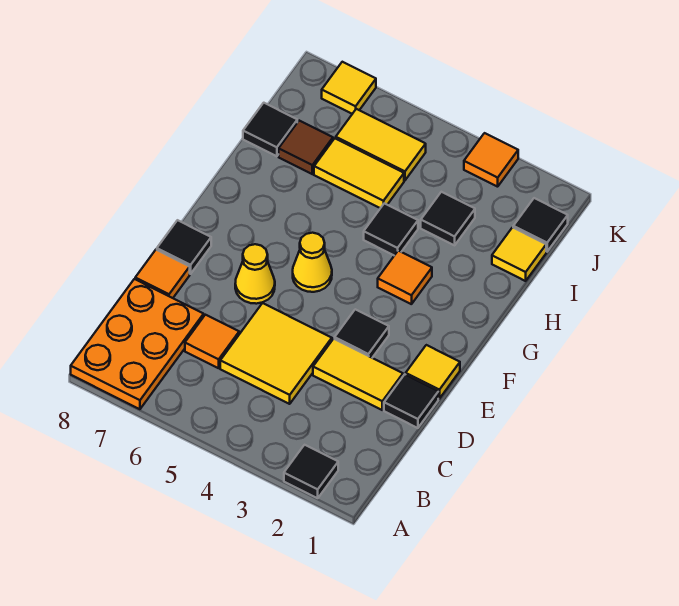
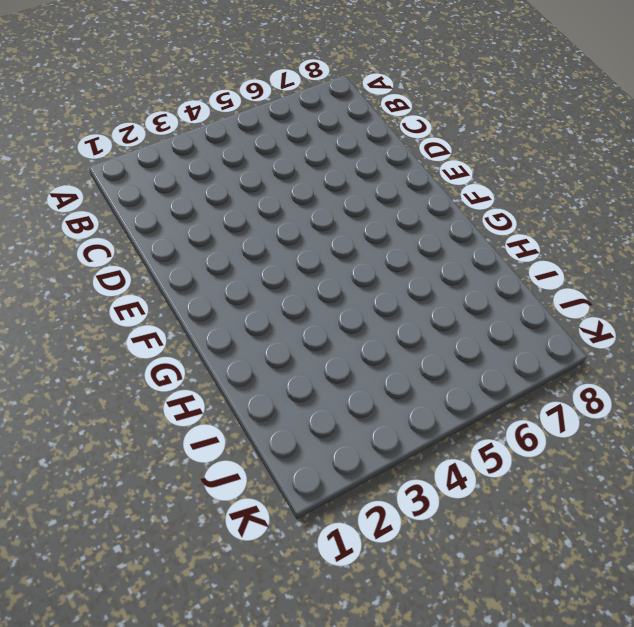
none -> black tile A2 level 1
none -> orange plate A7:C8 level 1
none -> yellow tile C4:D5 level 1

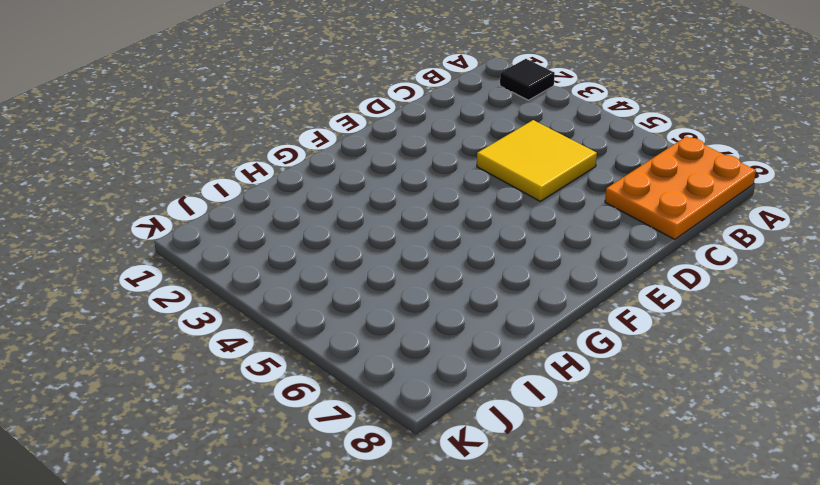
none -> orange tile C6 level 1
none -> black tile D1 level 1
none -> yellow tile D2:D3 level 1

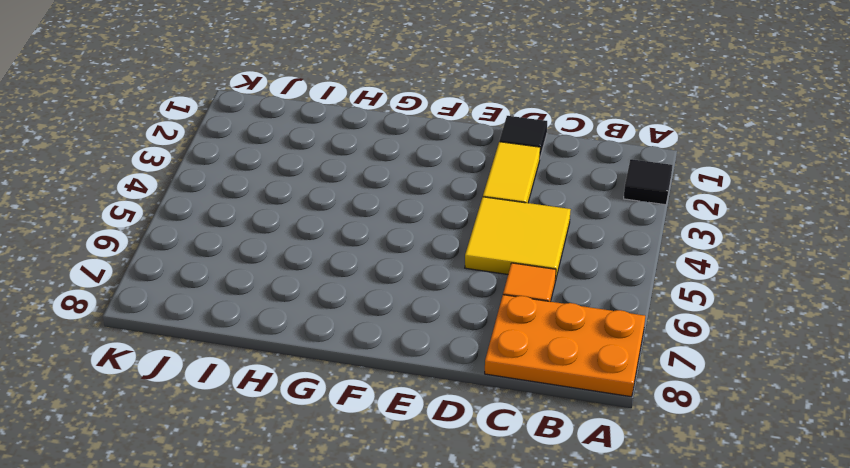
none -> orange tile D8 level 1
none -> yellow tile E1 level 1
none -> black tile E3 level 1

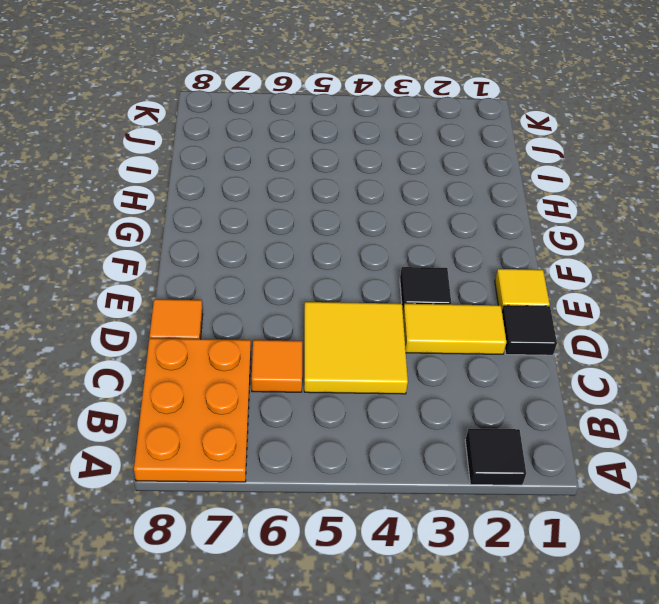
none -> yellow cone E6 level 1
none -> black tile E8 level 1
none -> yellow cone F5 level 1

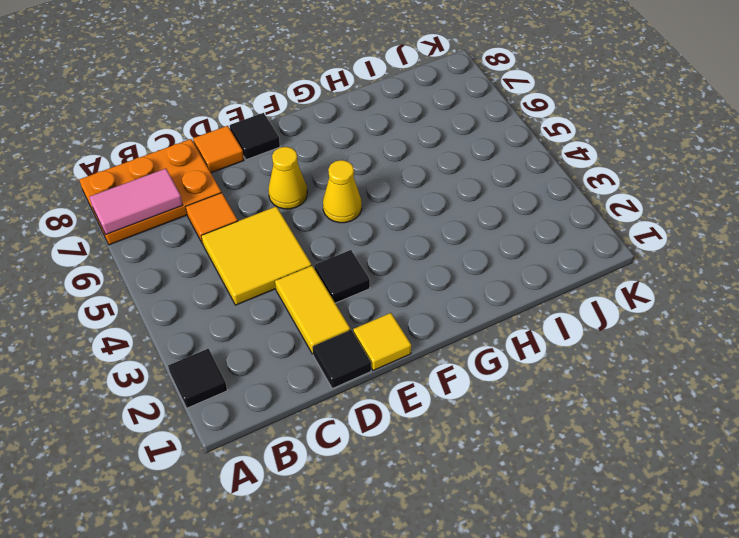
pink tile A7:B7 level 2 -> none
none -> orange tile G3 level 1
none -> black tile H4 level 1
none -> yellow tile I1 level 1

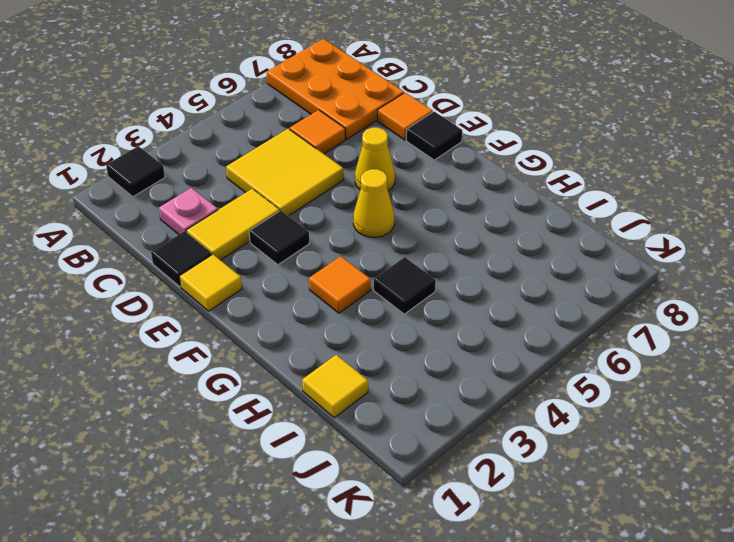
pink plate C2 level 1 -> none
none -> black tile I3 level 1
none -> yellow tile I5:I6 level 1
none -> brown tile I7 level 1

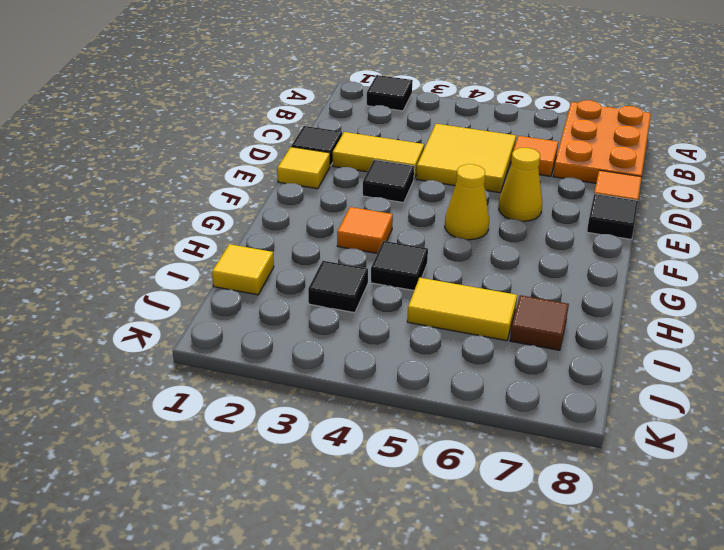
none -> black tile I8 level 1
none -> black tile J1 level 1
none -> yellow tile J5:J6 level 1

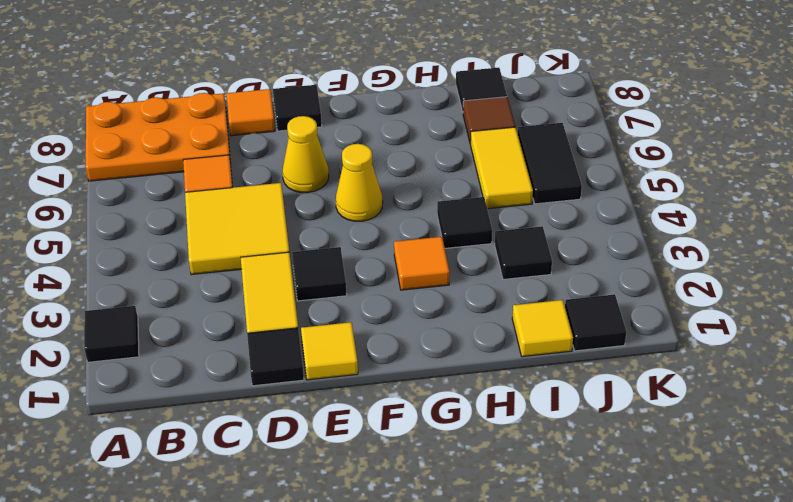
black tile J5:J6 level 1 -> yellow tile J5:J6 level 1
none -> orange tile K3 level 1
none -> yellow tile K7 level 1

